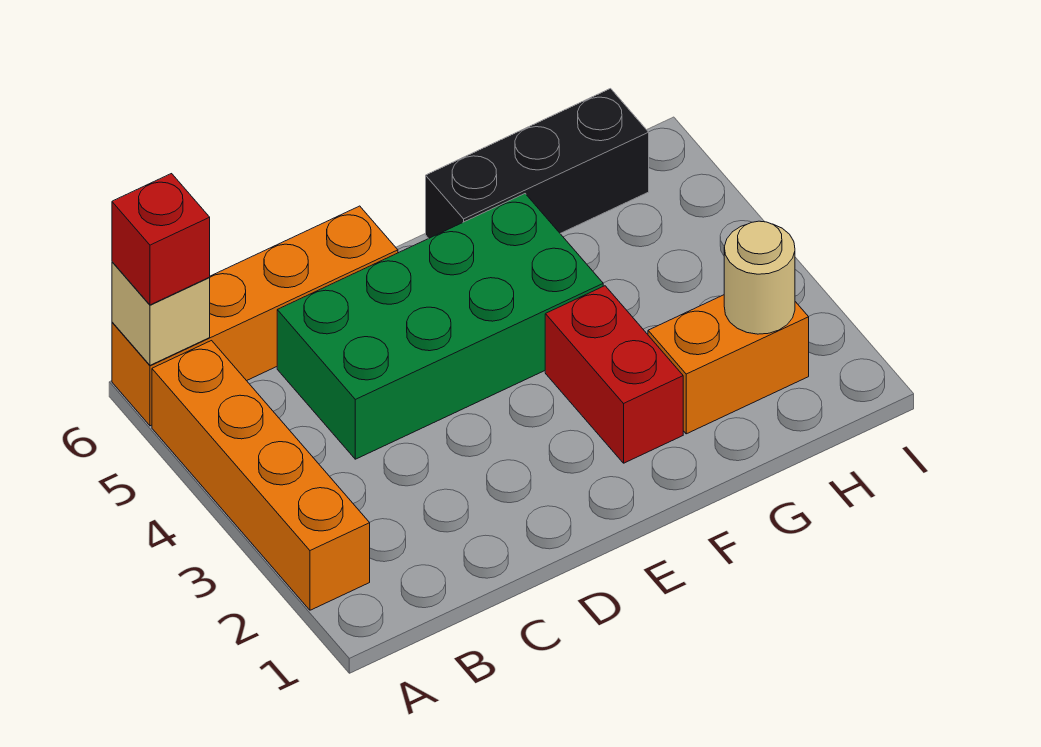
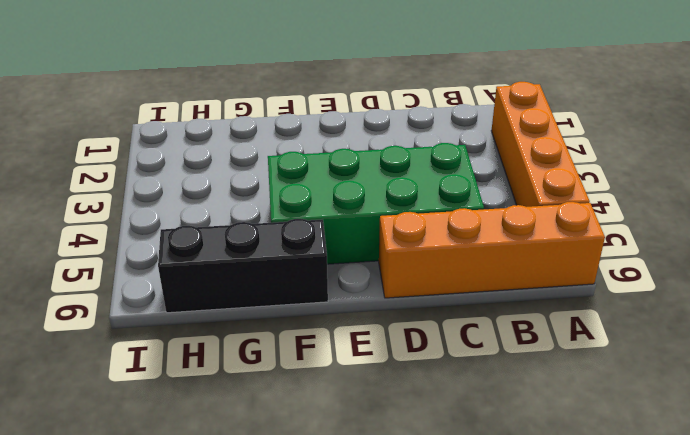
none -> red brick F2:F3 level 1
none -> orange brick G2:H2 level 1

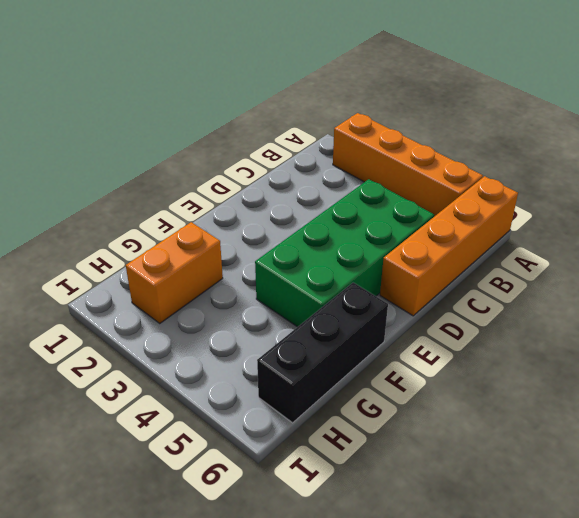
none -> red brick F2:F3 level 1
none -> tan brick A6 level 2

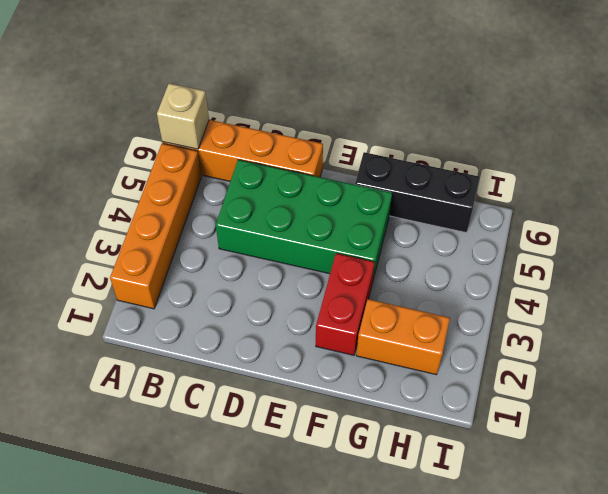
none -> tan round brick H2 level 2
none -> red brick A6 level 3

